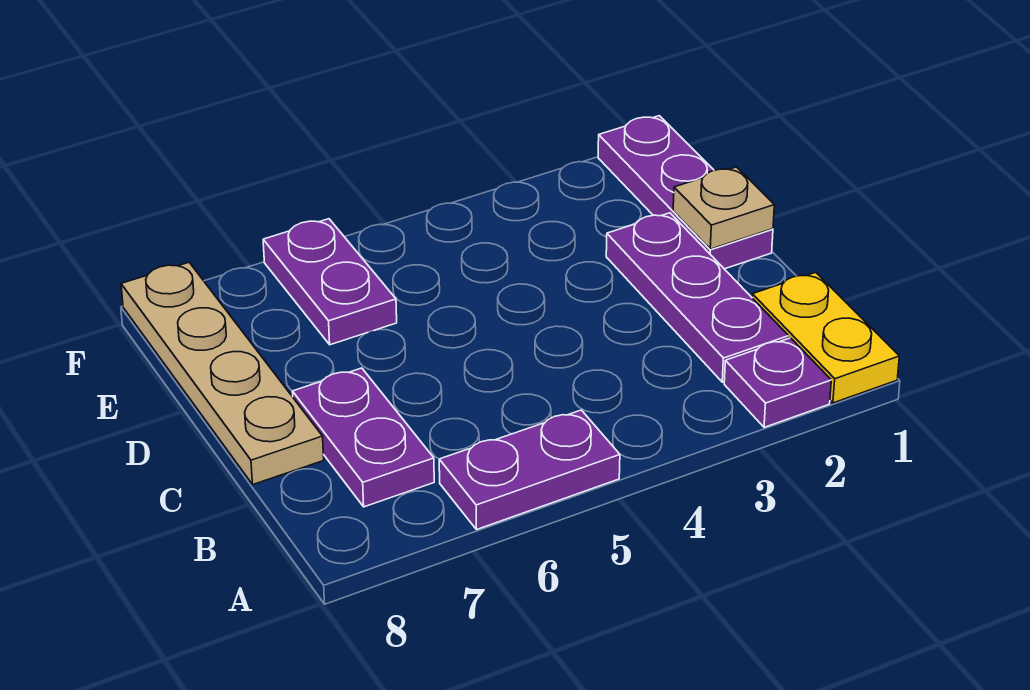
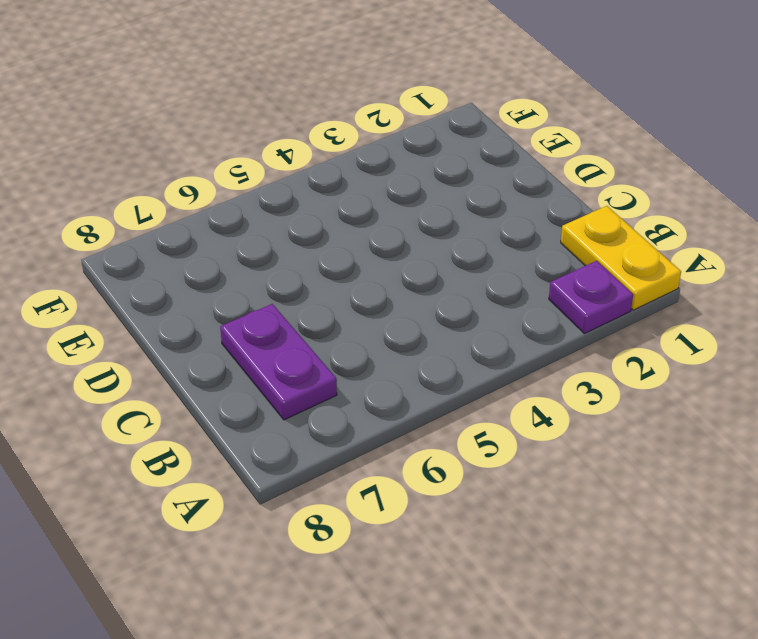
none -> purple plate A5:A6 level 1
none -> purple plate B2:D2 level 1

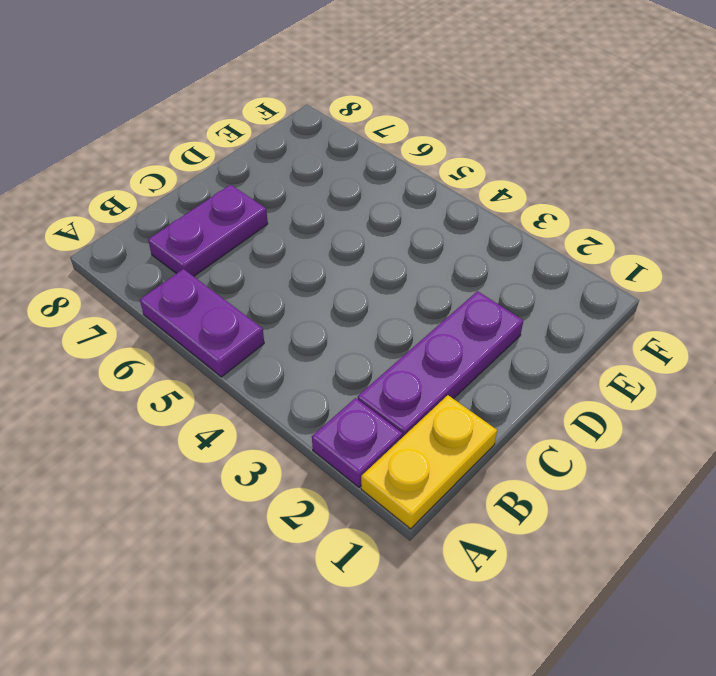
none -> tan plate C8:F8 level 1
none -> purple plate D1:F1 level 1

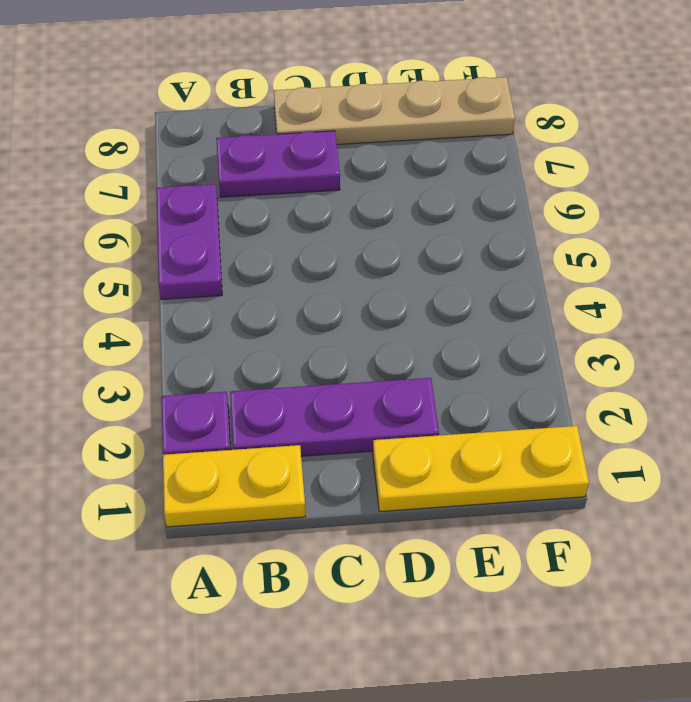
yellow plate D1:F1 level 1 -> purple plate D1:F1 level 1
none -> purple plate E6:F6 level 1
none -> tan plate D1 level 2

